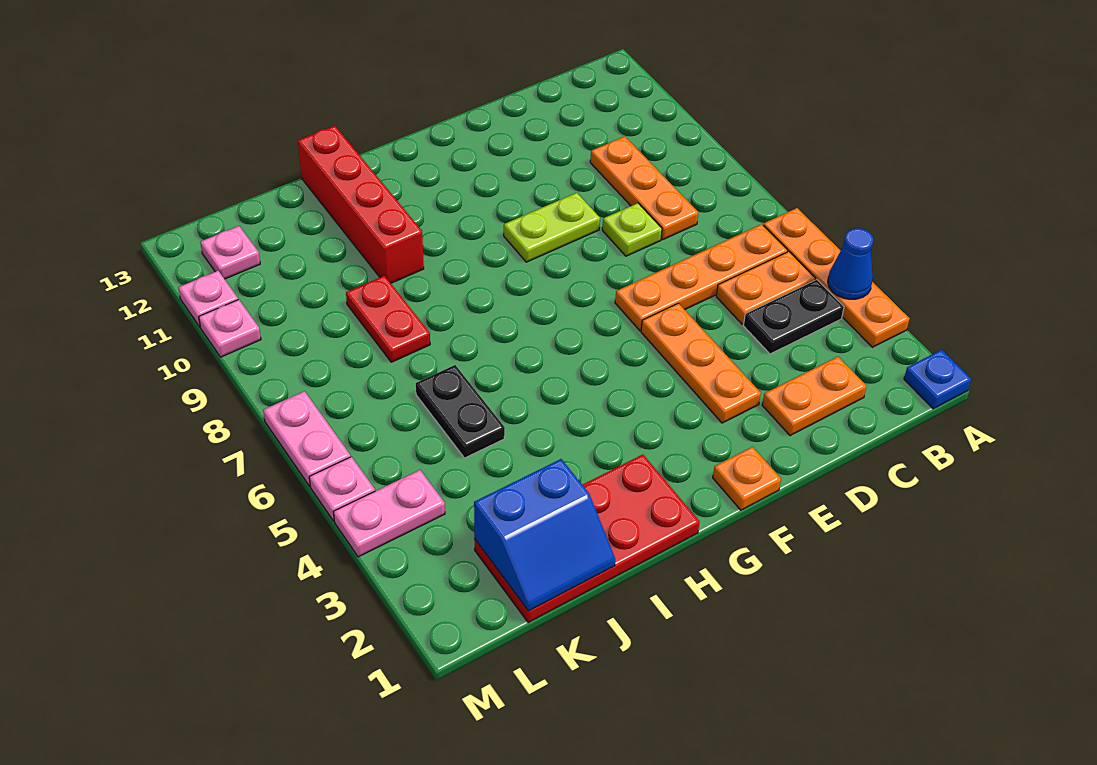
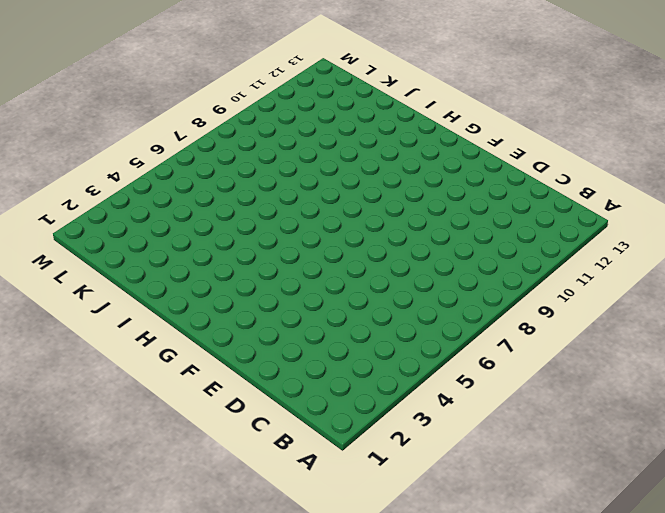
none -> blue plate A1 level 1
none -> orange plate A3:A6 level 1
none -> black plate B4:C4 level 1

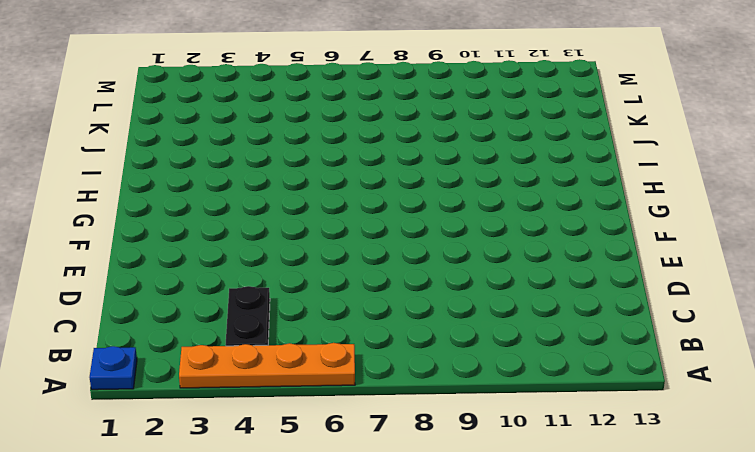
none -> orange plate B5:C5 level 1
none -> orange plate B6:E6 level 1
none -> orange plate C2:D2 level 1

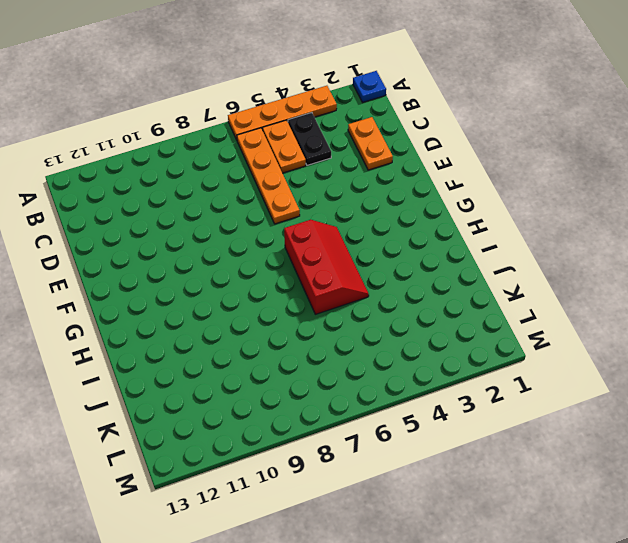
red slope G5:I6 level 1 top 6 -> none
none -> orange plate C8:C10 level 1
none -> lime plate D8 level 1
none -> orange plate E3:E5 level 1

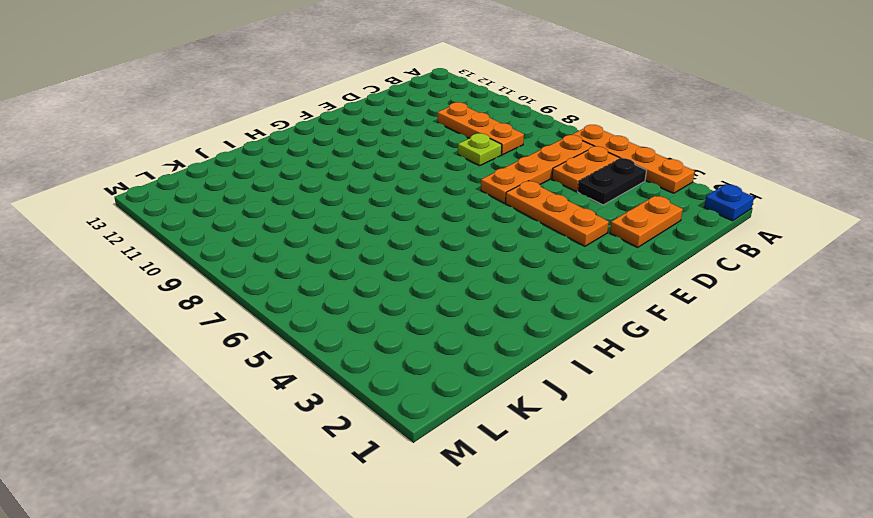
none -> lime plate E9:F9 level 1
none -> orange plate F1 level 1
none -> red plate H1:K2 level 1

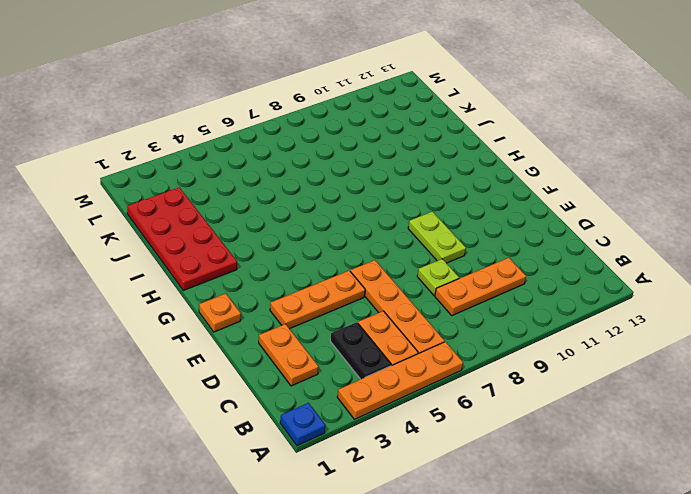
none -> red brick I10:I13 level 1
none -> black plate J5:J6 level 1
none -> red plate J8:J9 level 1

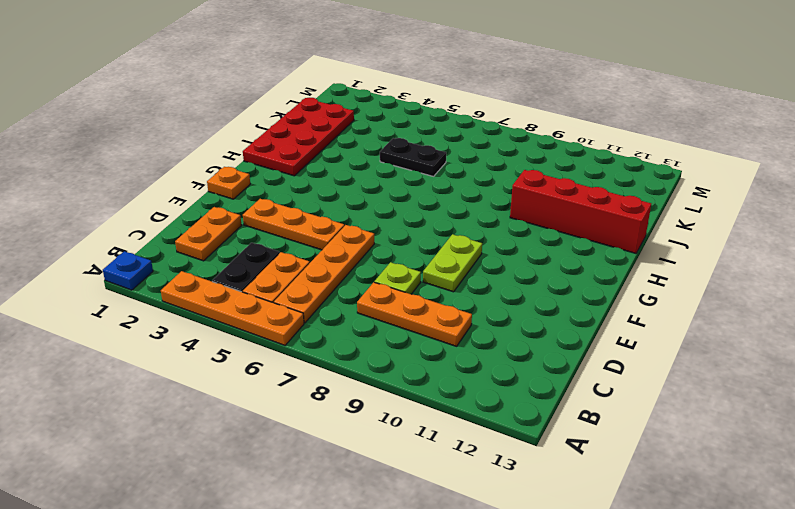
none -> red plate J8:J9 level 1
none -> pink plate L4:M4 level 1
none -> pink plate L12 level 1

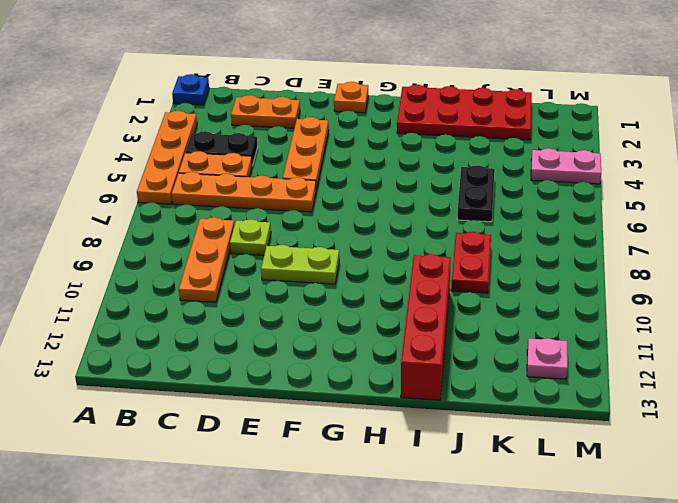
none -> pink plate M5 level 1
none -> pink plate M6:M7 level 1
none -> pink plate M10 level 1

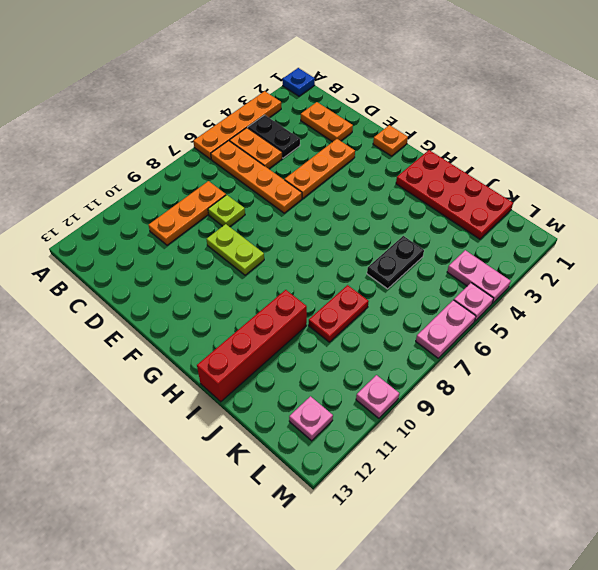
none -> pink plate M11 level 1
none -> blue cone A4 level 2
none -> blue slope J1:K2 level 2 top 2

